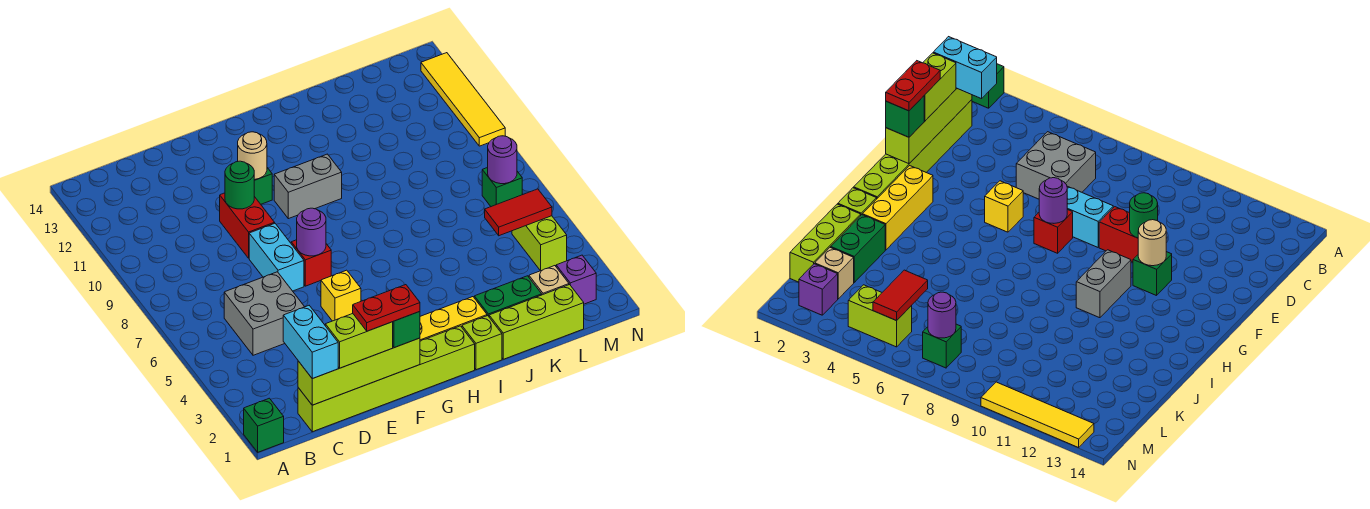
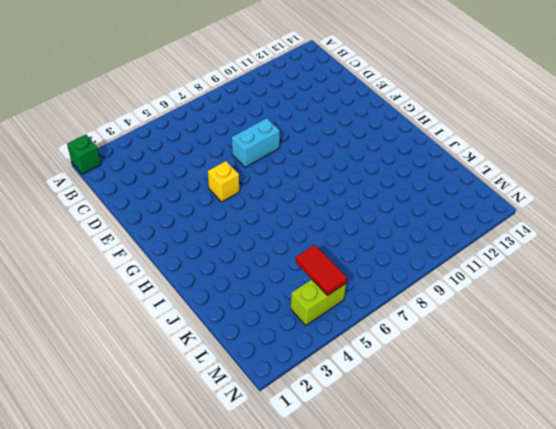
none -> lime brick C1:H1 level 1
none -> grey brick C5:D6 level 1
none -> red brick E9:E10 level 1

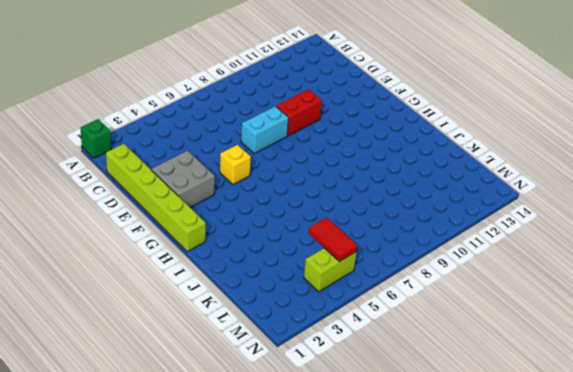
grey brick E2:F3 level 1 -> grey brick C5:D6 level 1
none -> red brick F7 level 1
none -> green brick F11 level 1
none -> yellow brick G2:I2 level 1

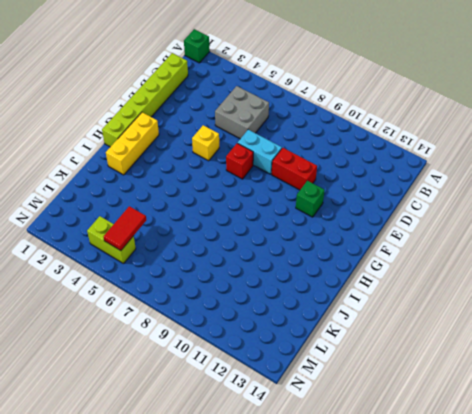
none -> grey brick G10:H10 level 1
none -> lime brick I1 level 1
none -> lime brick J1:L1 level 1

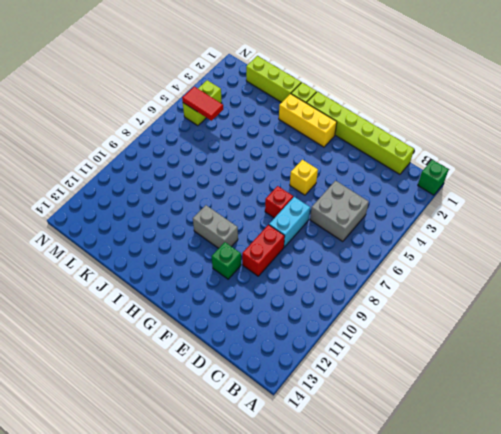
none -> green brick J2:K2 level 1
none -> tan brick L2 level 1
none -> purple brick M2 level 1

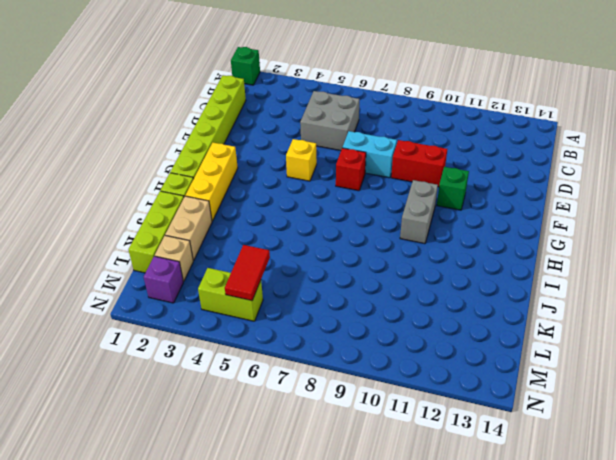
tan brick J2:K2 level 1 -> green brick J2:K2 level 1
none -> green brick M7 level 1
none -> yellow tile N10:N13 level 1
none -> lime brick C1:F1 level 2

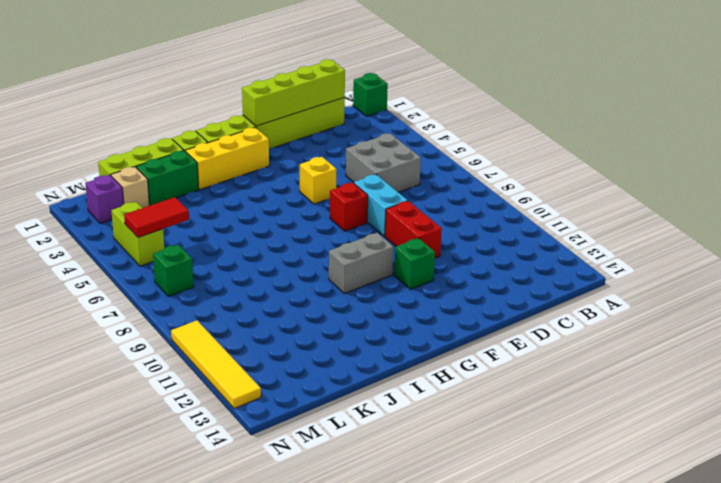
none -> green round brick E10 level 2
none -> purple round brick F7 level 2
none -> tan round brick F11 level 2

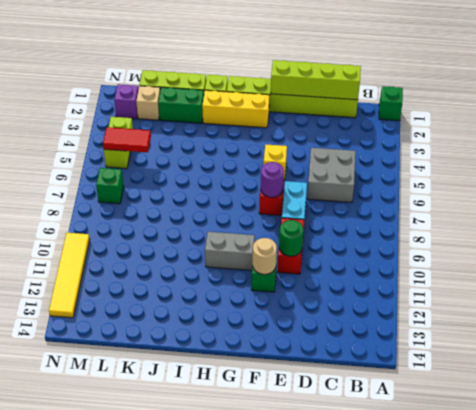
none -> purple round brick M7 level 2
none -> cyan brick C1:C2 level 3
none -> lime brick D1:E1 level 3

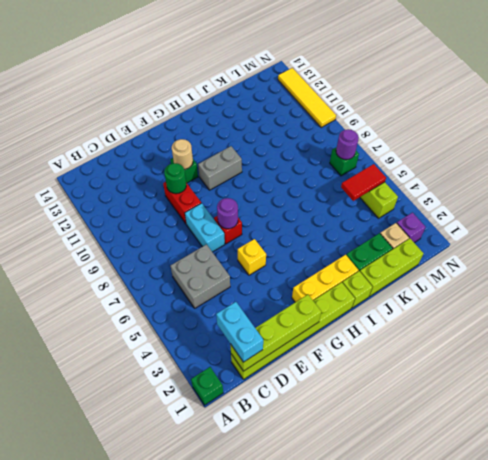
none -> lime brick D1:E1 level 3
none -> green brick F1 level 3
none -> red plate E1:F1 level 4

